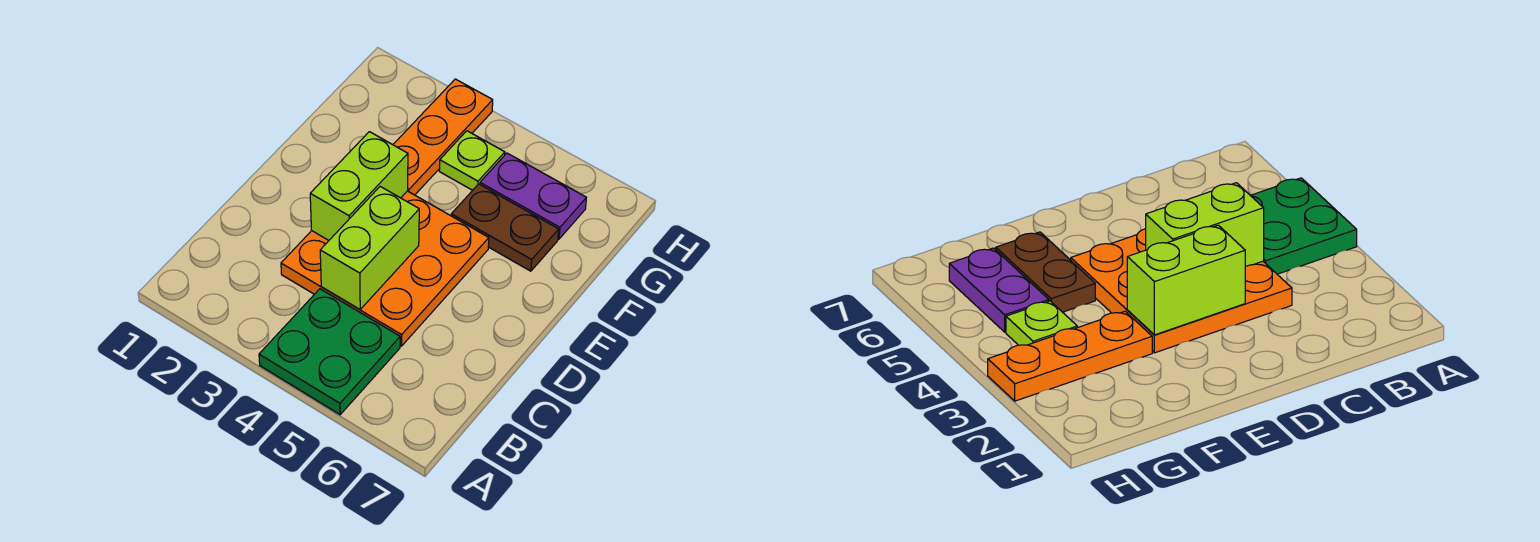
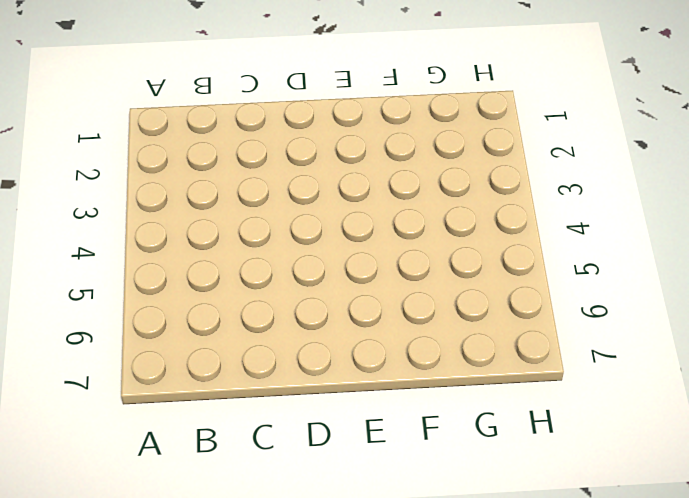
none -> green plate A4:B5 level 1
none -> orange plate C3:E5 level 1

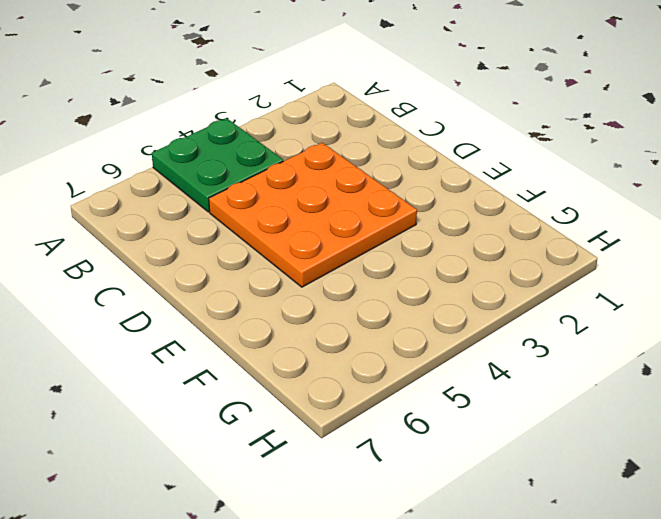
none -> orange plate F3:H3 level 1
none -> brown plate F5:F6 level 1

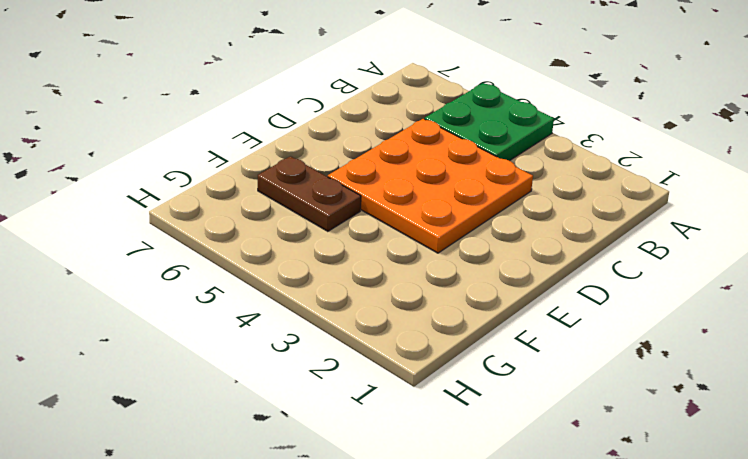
none -> orange plate F3:H3 level 1
none -> lime plate G4 level 1

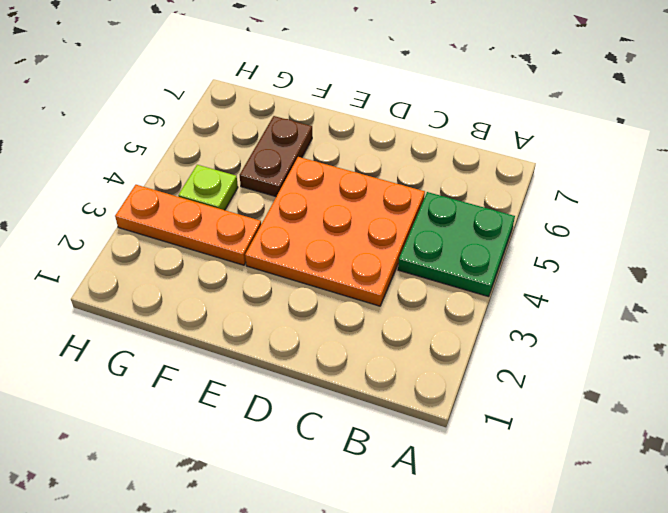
none -> purple plate G5:G6 level 1
none -> lime brick C4:D4 level 2

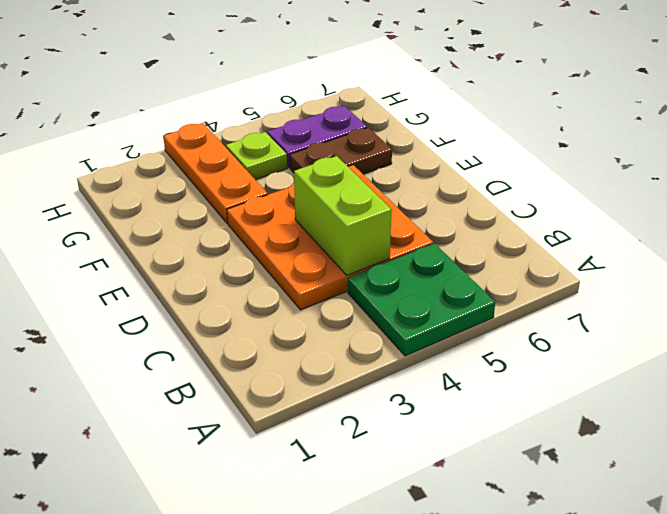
none -> lime brick D3:E3 level 2

